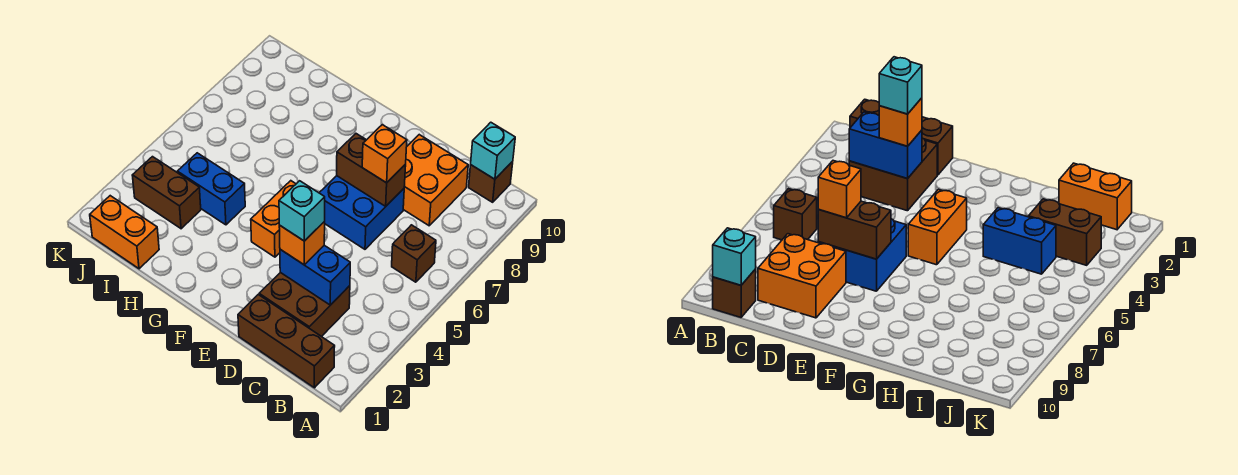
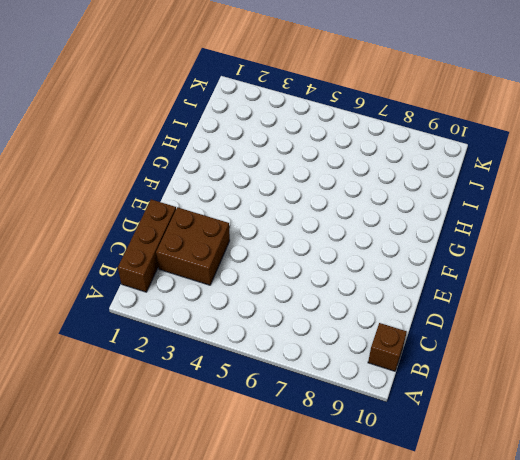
none -> brown brick B6 level 1
none -> orange brick C8:D9 level 1
none -> blue brick D6:E7 level 1

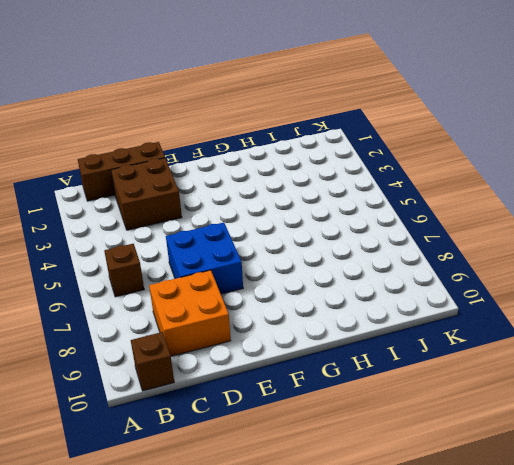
none -> orange brick F4:F5 level 1
none -> blue brick H4:I4 level 1
none -> orange brick I1:J1 level 1

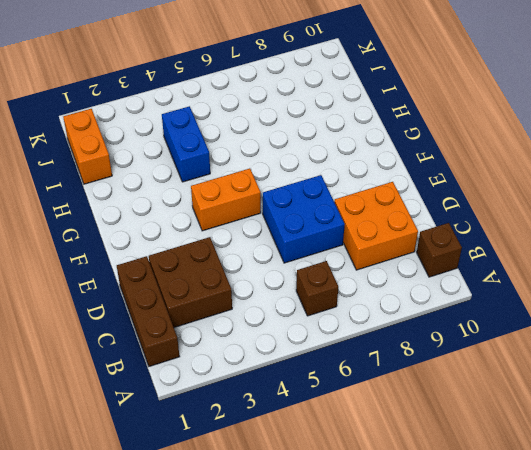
none -> brown brick I3:J3 level 1
none -> cyan brick B10 level 2
none -> blue brick C3:D3 level 2

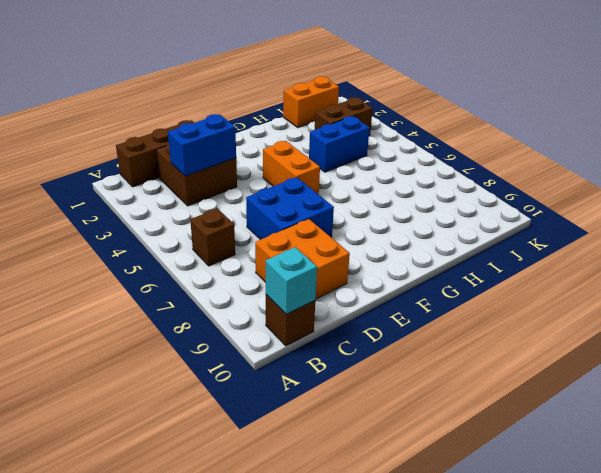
none -> brown brick D7:E7 level 2
none -> orange brick D3 level 3
none -> orange brick D7 level 3

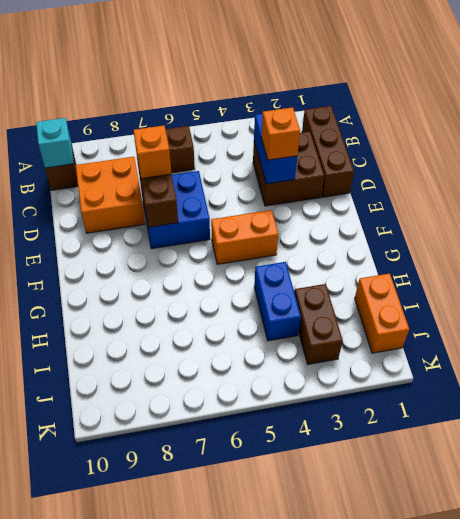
none -> cyan brick D3 level 4

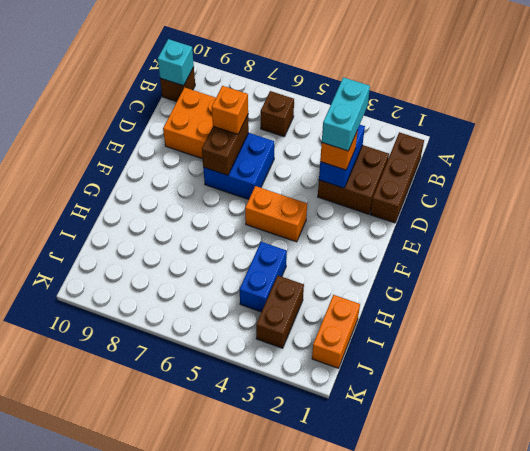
cyan brick C3:D3 level 4 -> cyan brick D3 level 4

